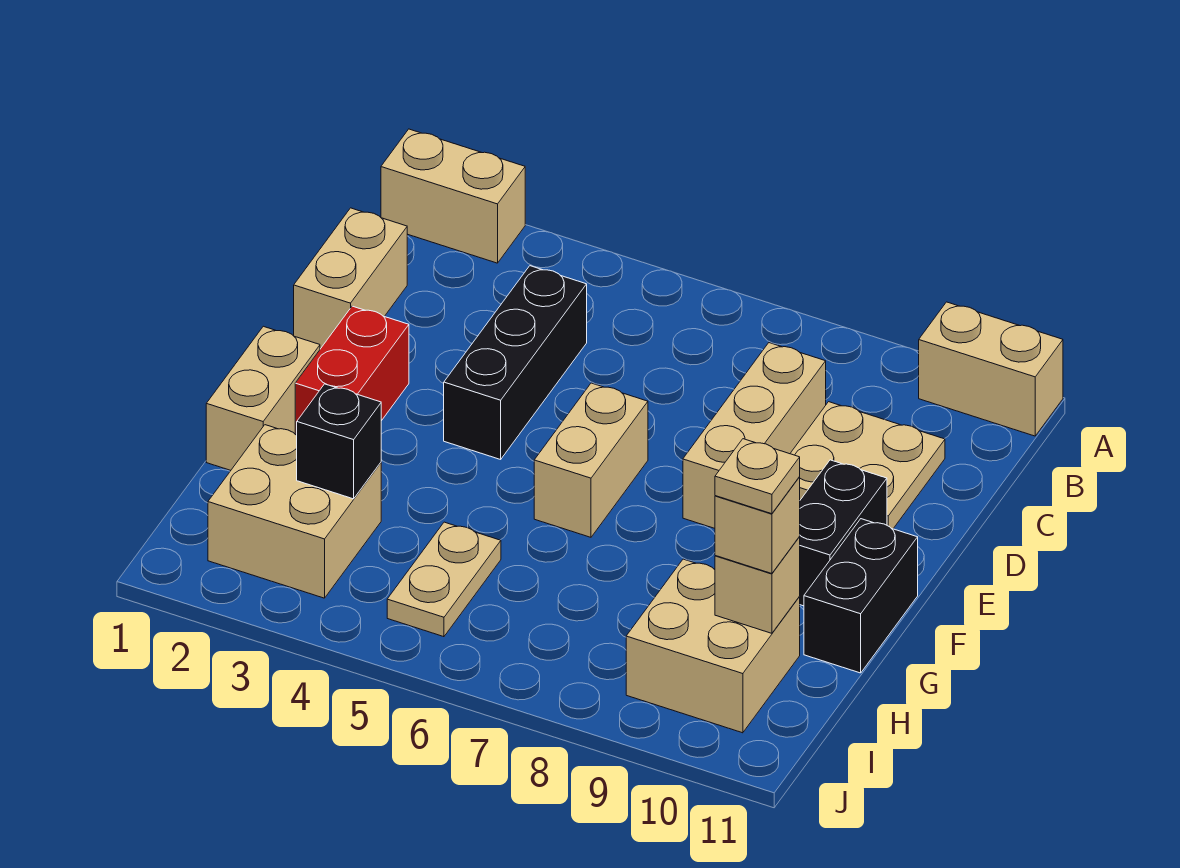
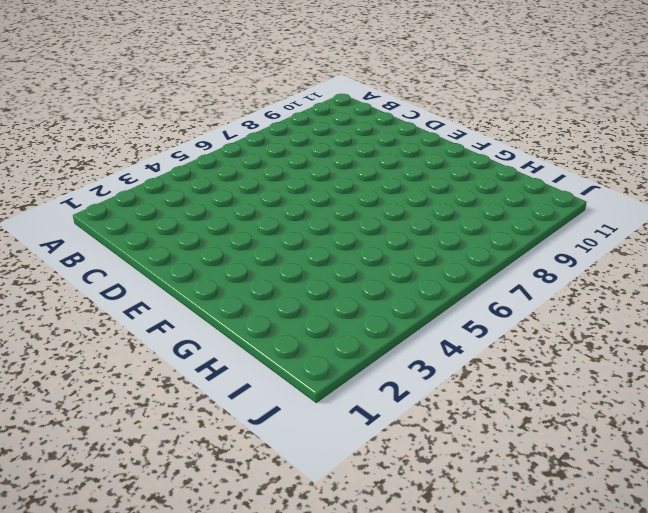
none -> tan brick A1:A2 level 1
none -> tan brick A10:A11 level 1
none -> tan brick C1:D1 level 1

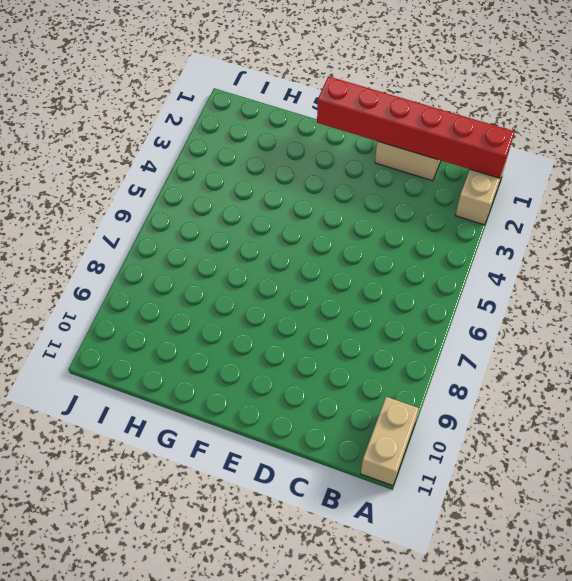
red brick A1:F1 level 2 -> none
none -> black brick C4:E4 level 1
none -> tan brick C8:E8 level 1
none -> tan plate C9:D10 level 1

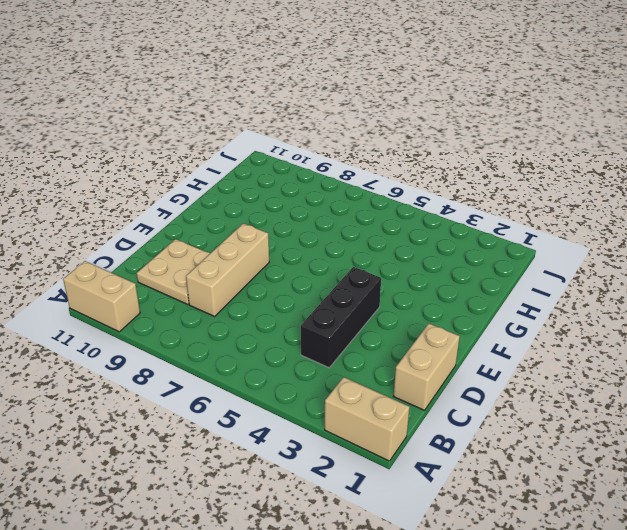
none -> red brick E2:F2 level 1
none -> tan brick E6:F6 level 1
none -> black brick E10:F10 level 1

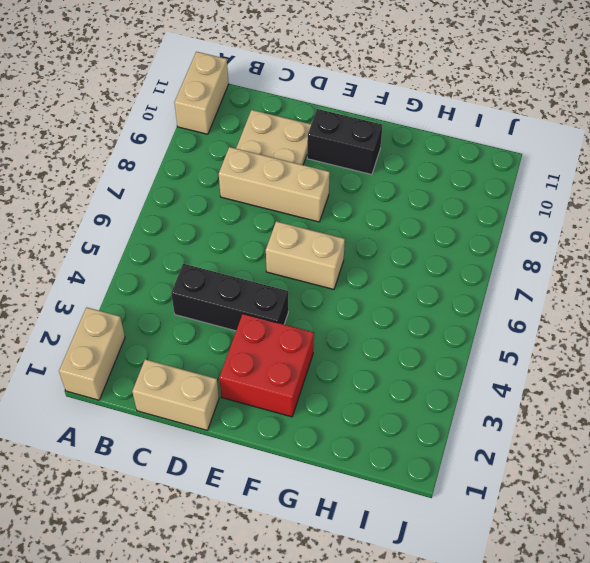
red brick E2:F3 level 1 -> red brick E2:F2 level 1
none -> tan brick F1:G1 level 1
none -> black brick F11:G11 level 1
none -> tan brick H2:I3 level 1

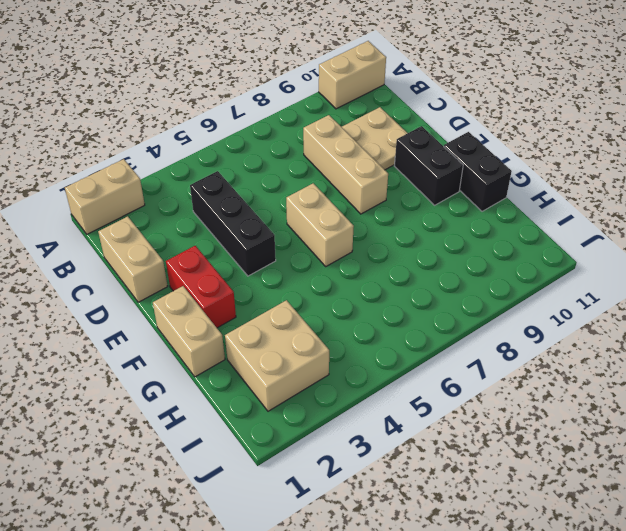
none -> tan plate H5:I5 level 1
none -> tan brick H9:I10 level 1
none -> black brick H3 level 2

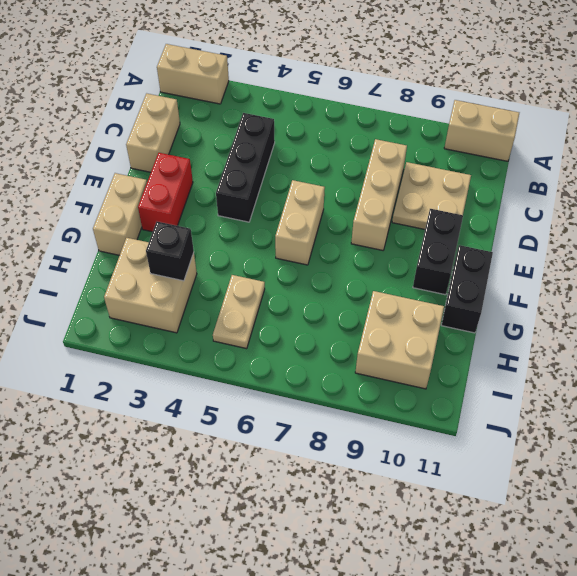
none -> tan brick H10 level 2
none -> tan brick H10 level 3
none -> tan plate H10 level 4

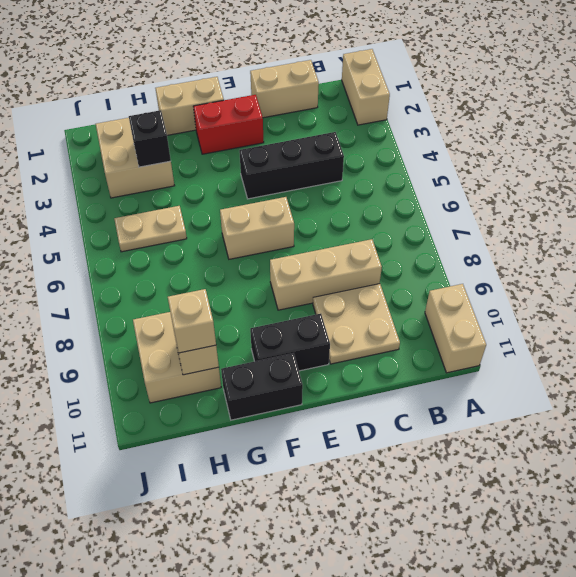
none -> tan plate H10 level 4

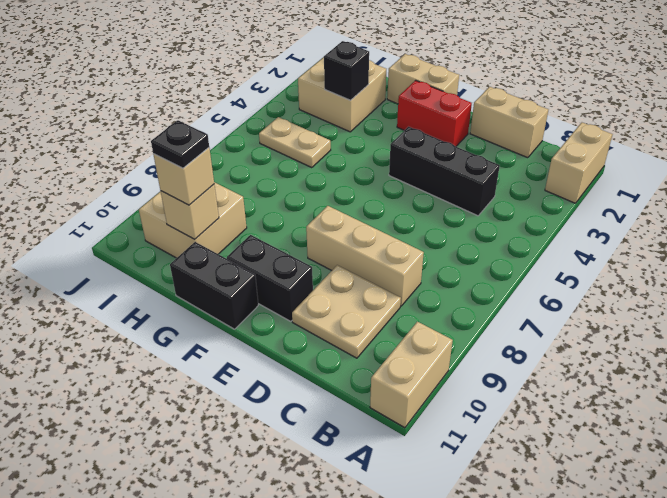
black plate H10 level 4 -> tan plate H10 level 4
none -> tan brick E6:F6 level 1

